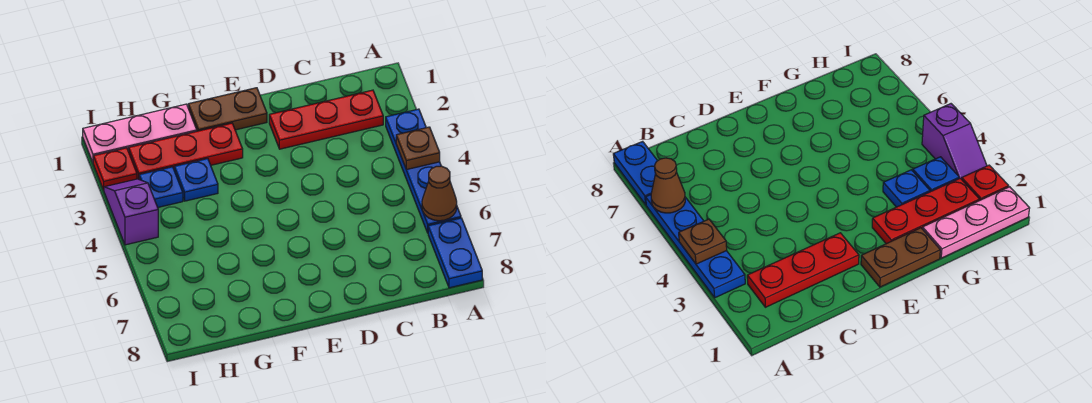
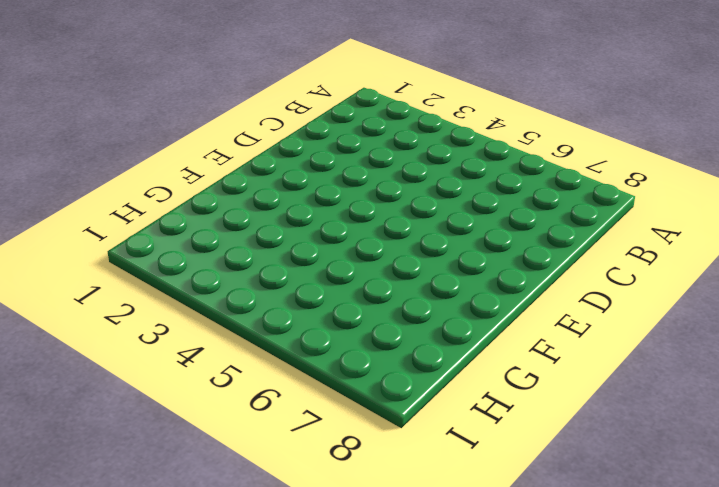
none -> blue plate A3:A6 level 1
none -> blue plate A7:A8 level 1
none -> red plate B2:D2 level 1

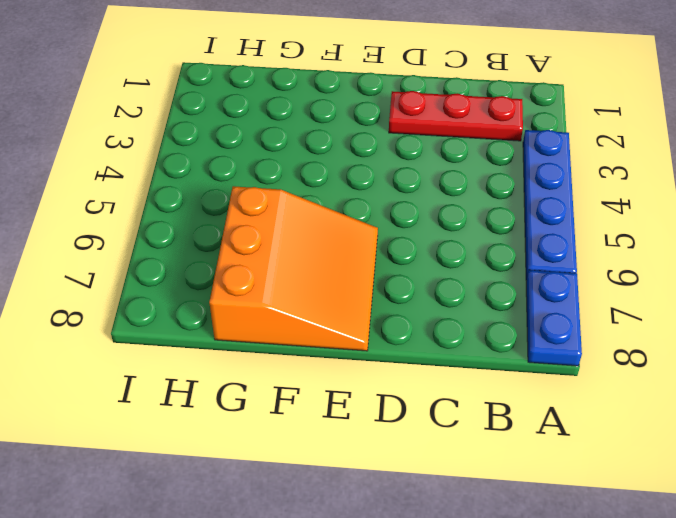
orange slope E6:G8 level 1 top G -> none
none -> brown plate E1:F1 level 1
none -> red plate F2:H2 level 1
none -> pink plate G1:I1 level 1

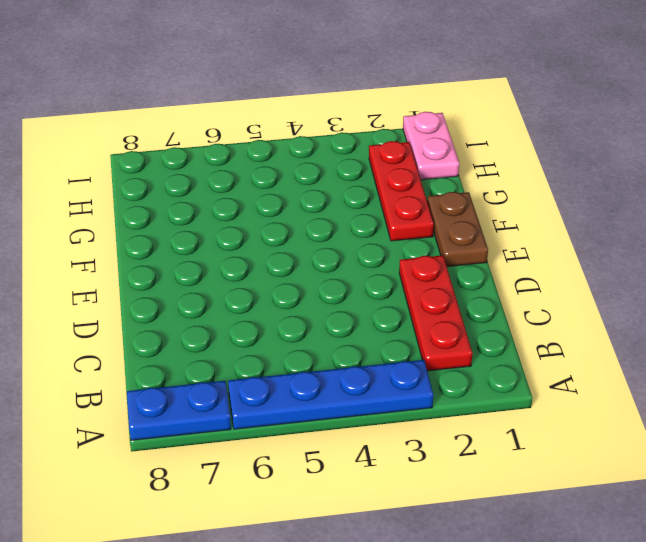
pink plate H1:I1 level 1 -> pink plate G1:I1 level 1
none -> blue plate G3 level 1
none -> blue plate H3 level 1
none -> red plate I2 level 1

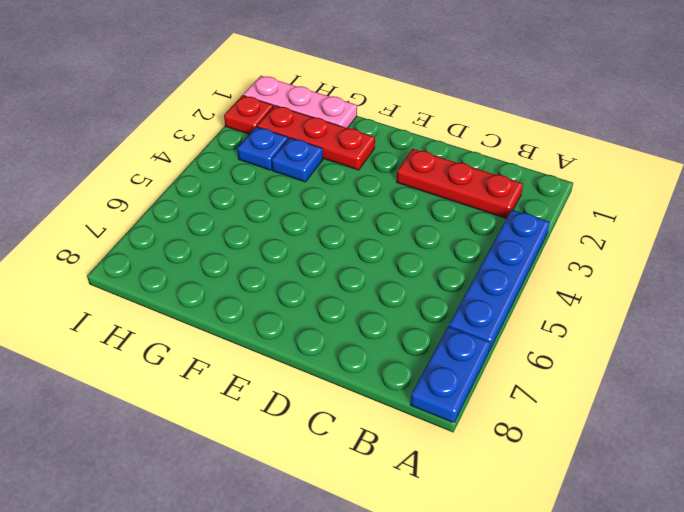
none -> brown plate E1:F1 level 1
none -> purple slope I3:I4 level 1 top 4
none -> brown plate A4 level 2

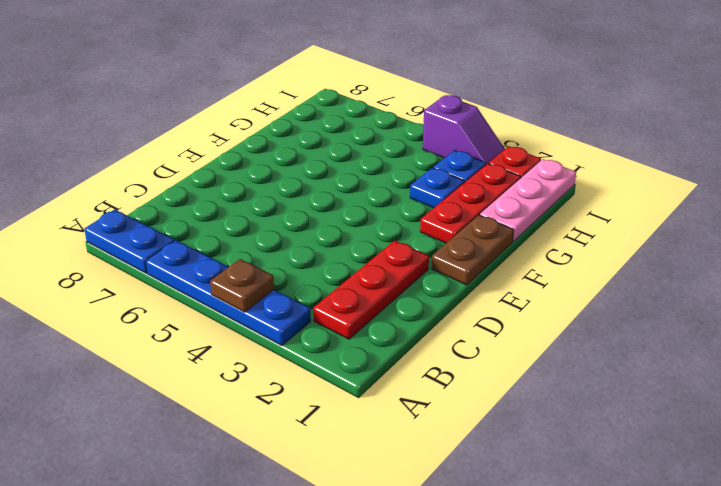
none -> brown cone A6 level 2

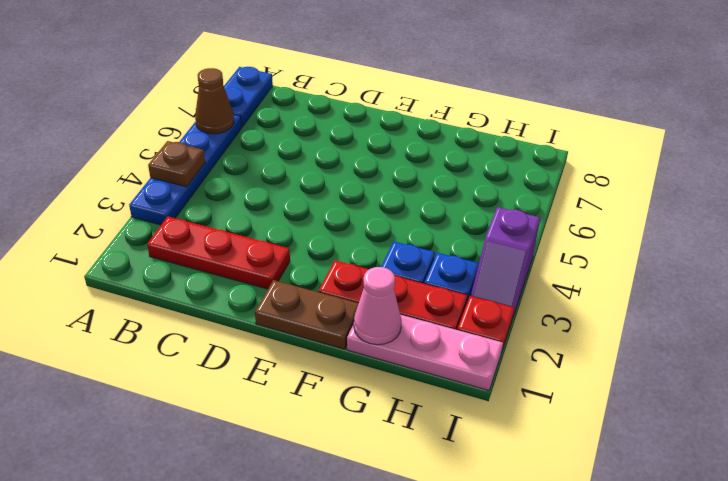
pink cone G1 level 2 -> none

